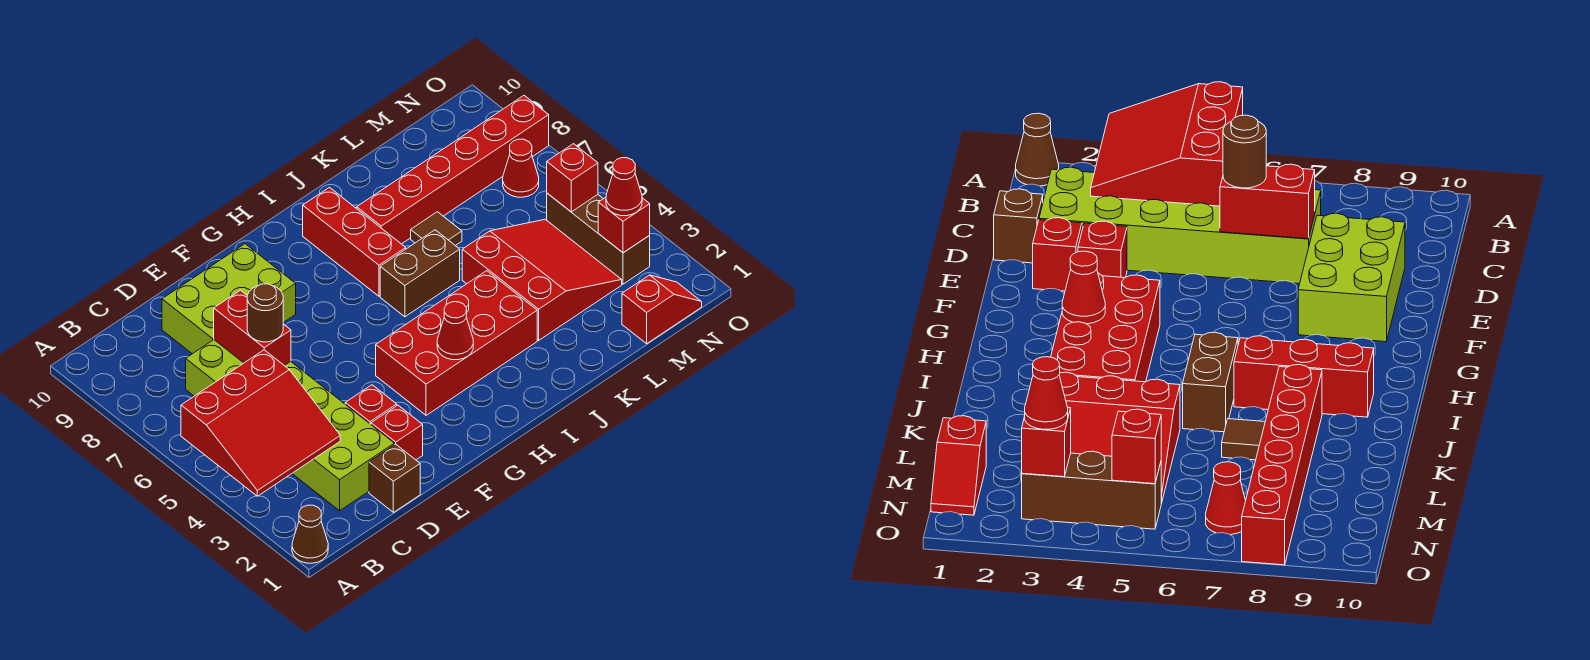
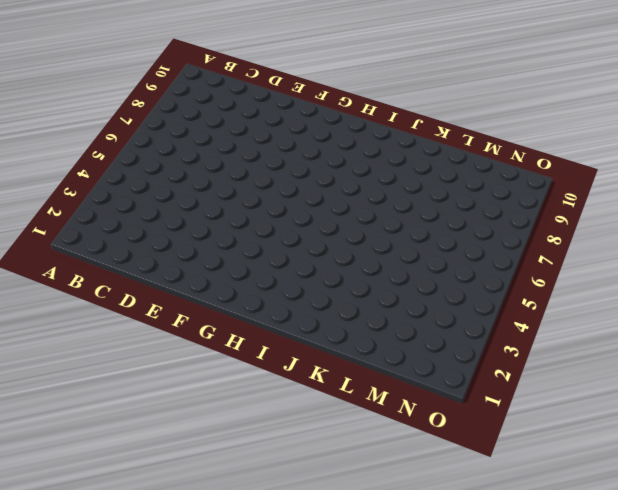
none -> brown cone A1 level 1
none -> lime brick C2:D7 level 1
none -> brown brick D1 level 1

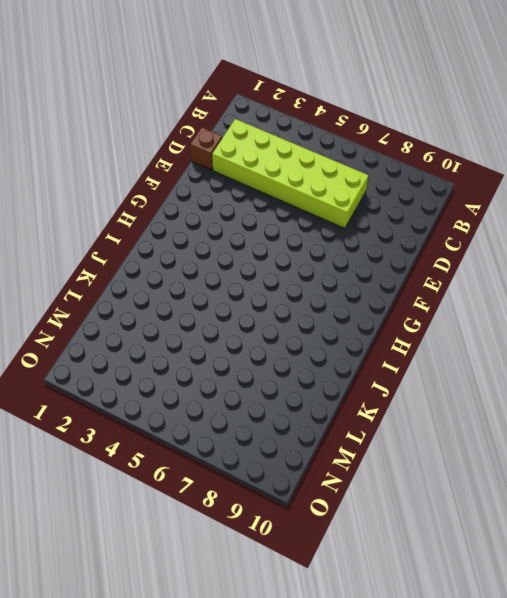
none -> brown cone A1 level 1
none -> lime brick D8:F9 level 1
none -> red brick E2 level 1

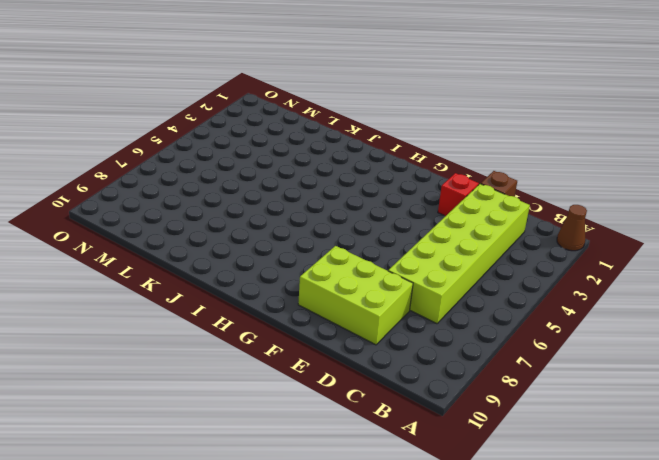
none -> red brick E3 level 1
none -> red brick G3:J4 level 1
none -> brown brick I6:J6 level 1

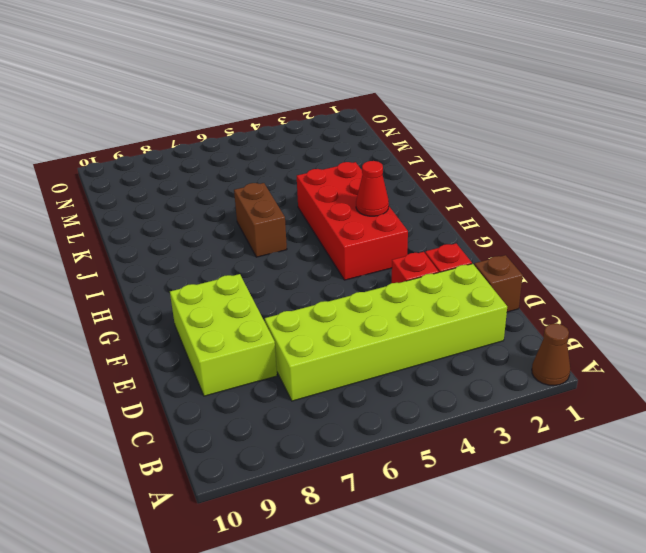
none -> red brick I7:I9 level 1
none -> red brick J8:O8 level 1
none -> red slope K3:M5 level 1 top K

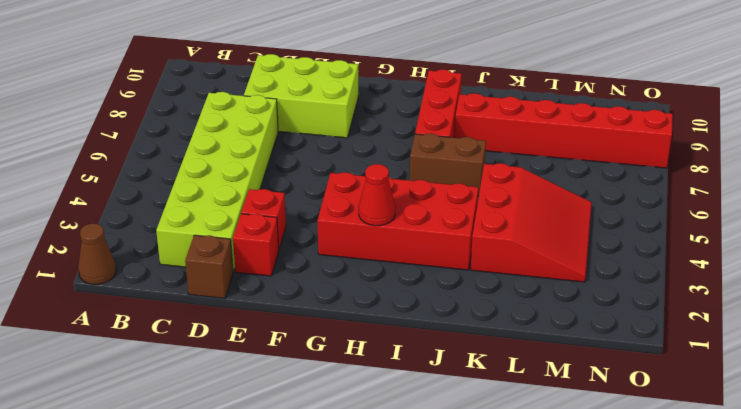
none -> brown tile K7 level 1
none -> red slope M1:N1 level 1 top M
none -> brown brick N3:N5 level 1

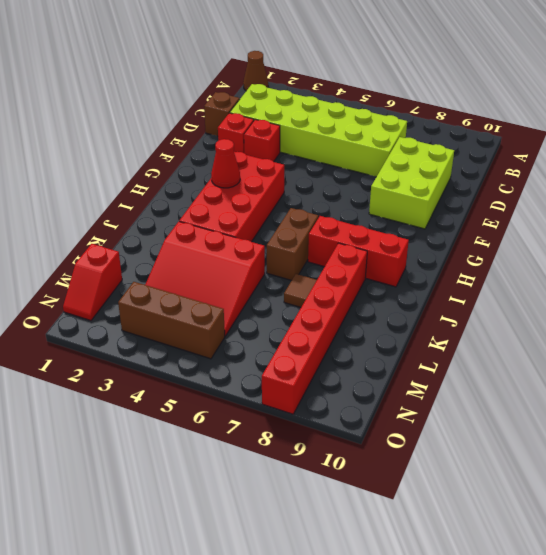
none -> red cone N7 level 1
none -> red slope A3:C5 level 2 top 5
none -> red brick D6:D7 level 2

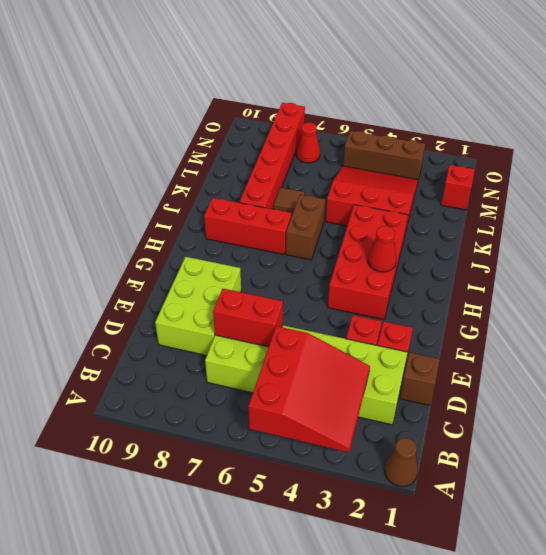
none -> red brick N3 level 2
none -> red brick N5 level 2
none -> brown round brick D6 level 3

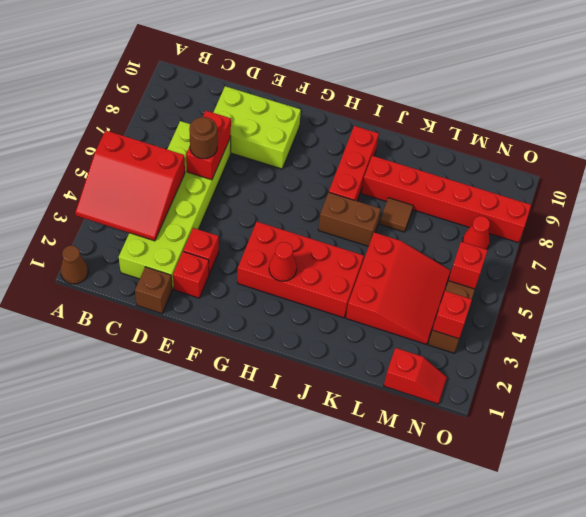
none -> red cone N3 level 3

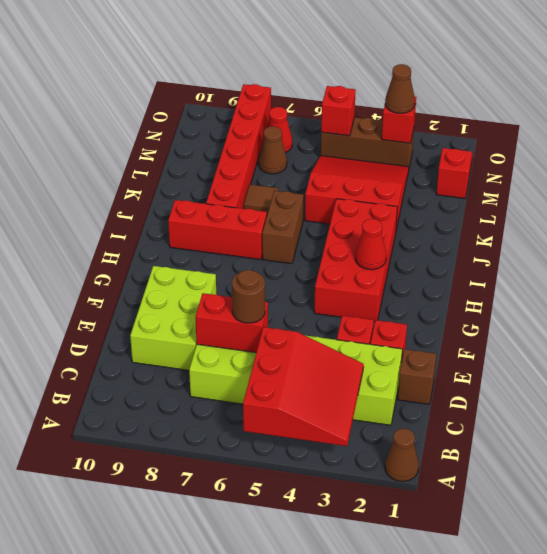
brown cone M7 level 1 -> none
brown cone N3 level 3 -> red cone N3 level 3

